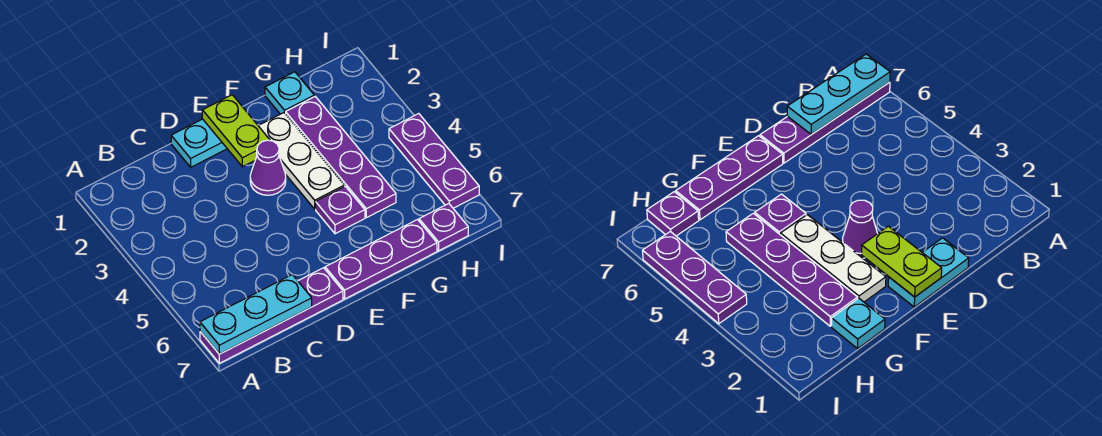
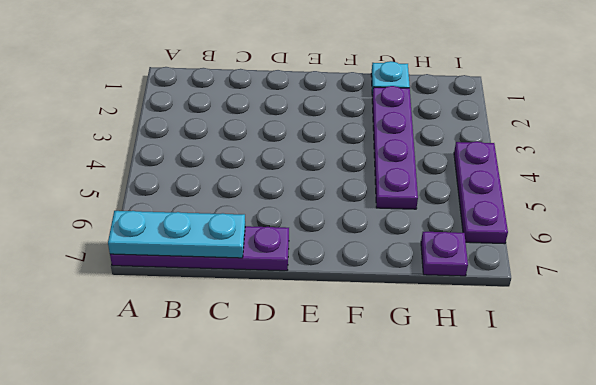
none -> cyan plate D1:E1 level 1
none -> purple cone E3 level 1
none -> purple plate E7:G7 level 1

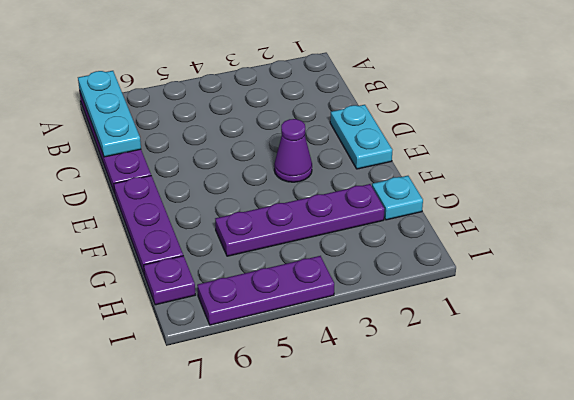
none -> white plate F2:F4 level 1
none -> purple plate F5 level 1
none -> lime plate E1:E2 level 2

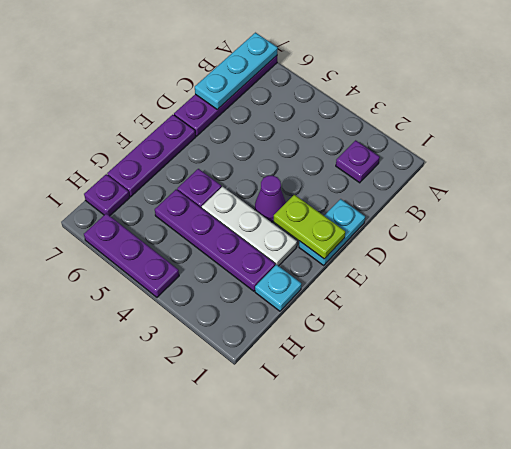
purple plate B2 level 1 -> none

